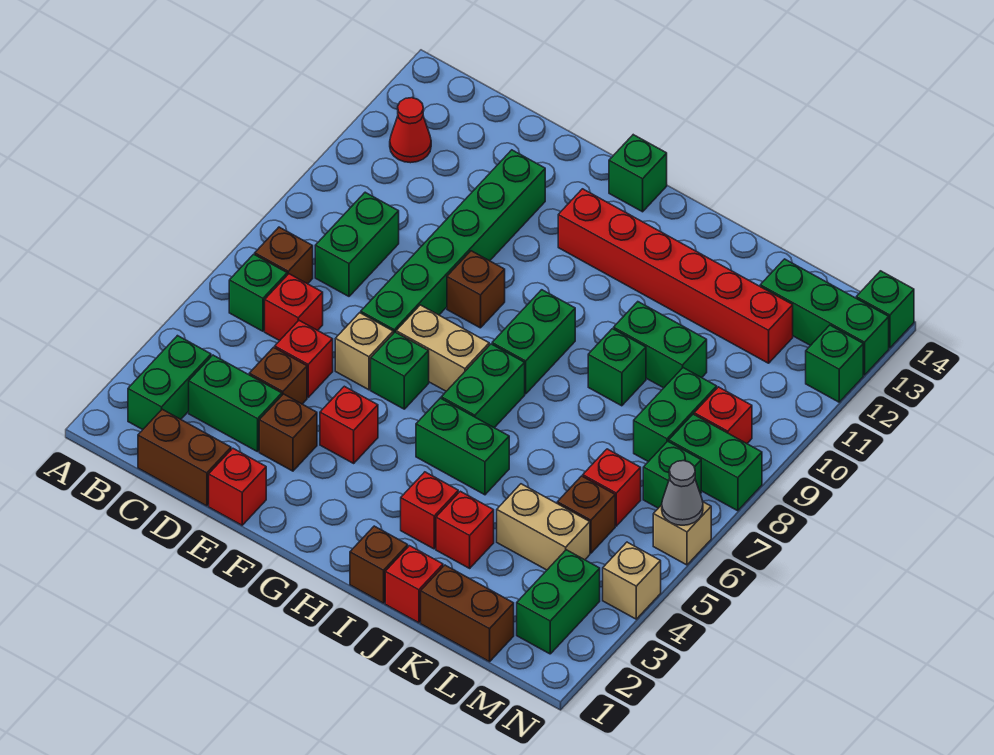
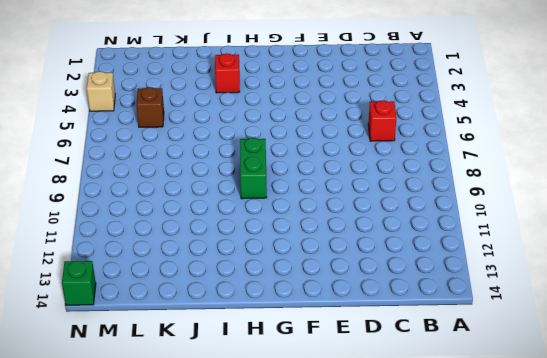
none -> green brick B2:B3 level 1
none -> green brick B6 level 1
none -> brown brick B7 level 1
none -> red cone B12 level 1

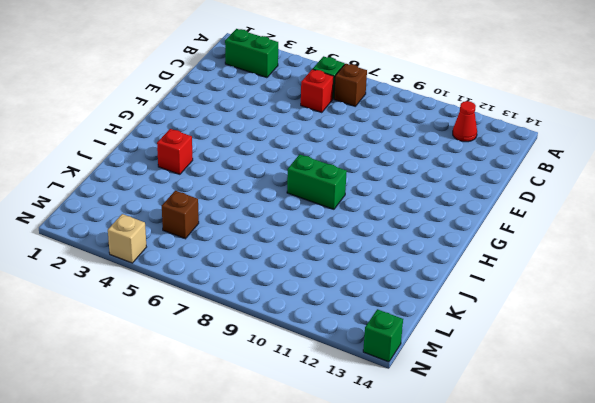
none -> brown brick C1:D1 level 1
none -> green brick C3:D3 level 1
none -> green brick C8:C9 level 1
none -> brown brick D4 level 1

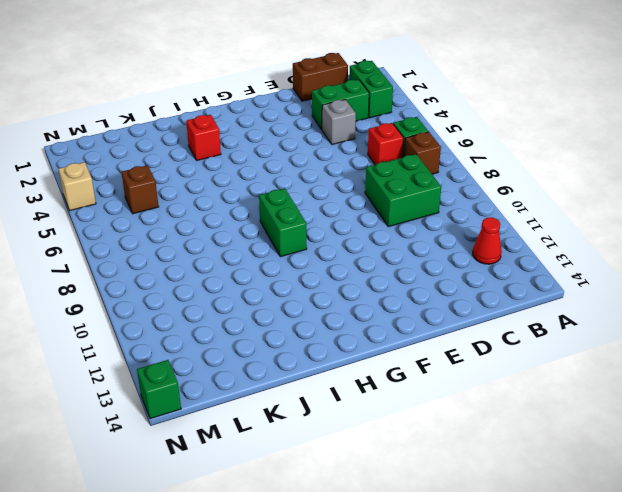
green brick C8:D9 level 1 -> green brick C8:C9 level 1
grey brick D4 level 1 -> brown brick D4 level 1
none -> red brick D5 level 1
none -> red brick E1 level 1
none -> brown brick E3 level 1
none -> tan brick E6 level 1

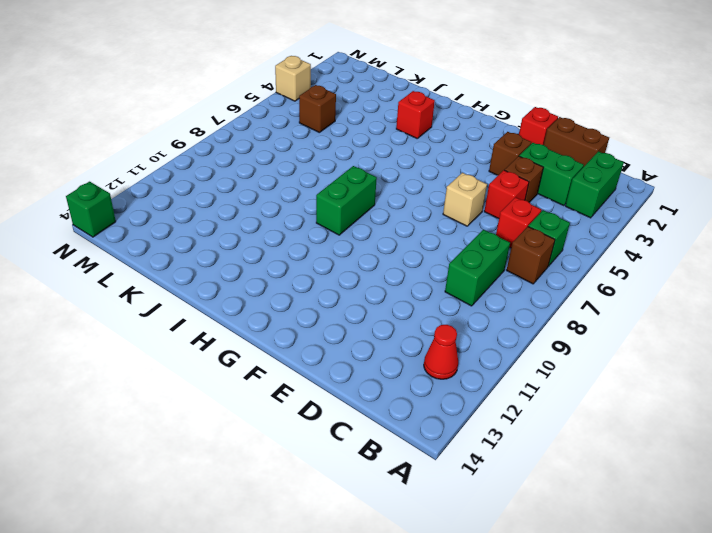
none -> green brick E7:E12 level 1
none -> red brick F4 level 1
none -> green brick F6 level 1
none -> tan brick F7:G7 level 1

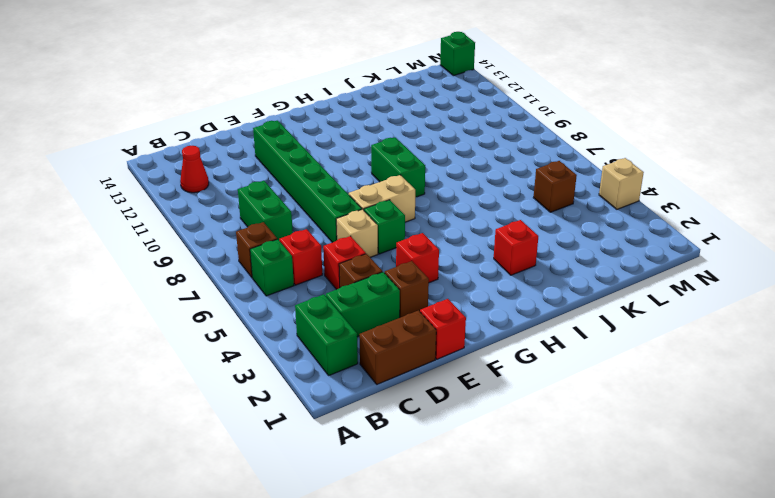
none -> brown brick F9 level 1
none -> red brick G12:L12 level 1
none -> green brick G14 level 1
none -> green brick H5:I5 level 1

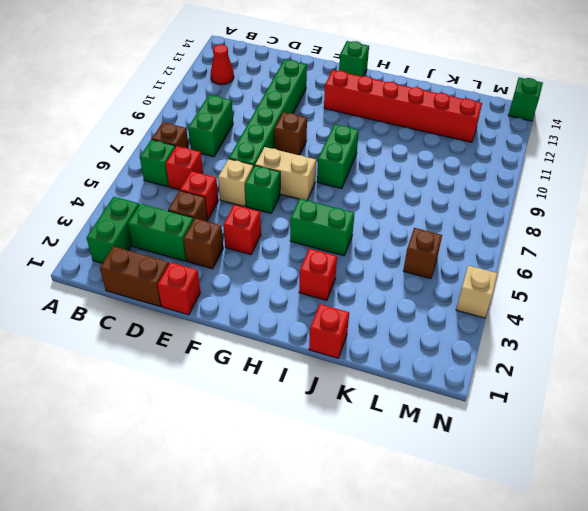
none -> green brick H6:H7 level 1
none -> brown brick I1 level 1
none -> red brick J3 level 1
none -> green brick J9 level 1

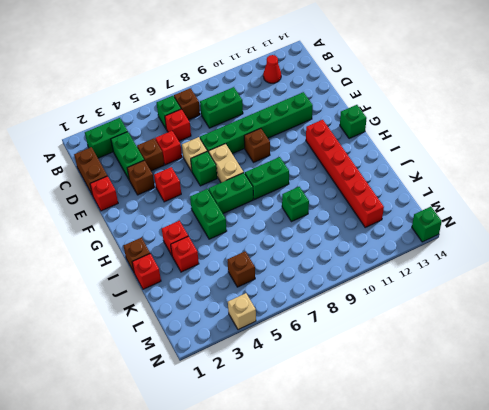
none -> green brick J10:K10 level 1
none -> brown brick K1:L1 level 1
none -> tan brick K4:L4 level 1
none -> red brick L6 level 1

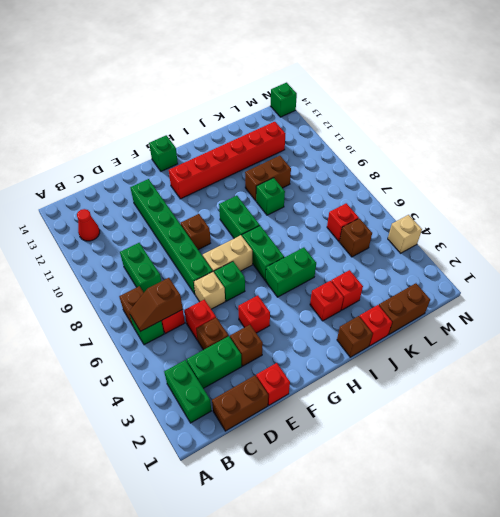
brown slope B6:C6 level 2 top C -> none
brown brick J10:K10 level 1 -> green brick J10:K10 level 1
none -> tan brick K4:L4 level 1
none -> green brick L8:L9 level 1
none -> green brick L13:N13 level 1
none -> green brick M2:M3 level 1

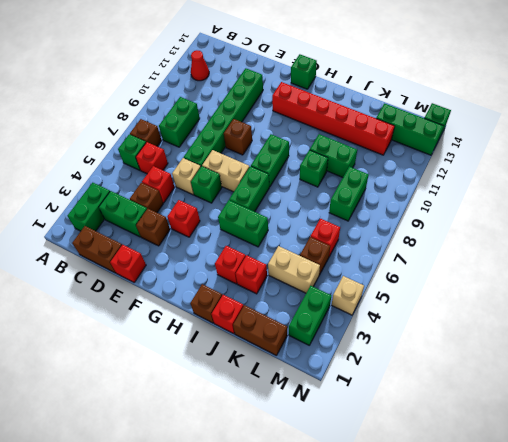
none -> green brick M7 level 1
none -> green brick M8:N8 level 1
none -> red brick M9 level 1
none -> tan brick N6 level 1

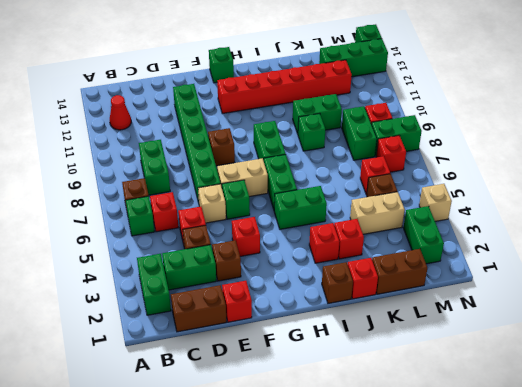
red brick M7 level 1 -> green brick M7 level 1
none -> tan brick N6 level 1
none -> green brick N12 level 1
none -> grey cone N6 level 2

